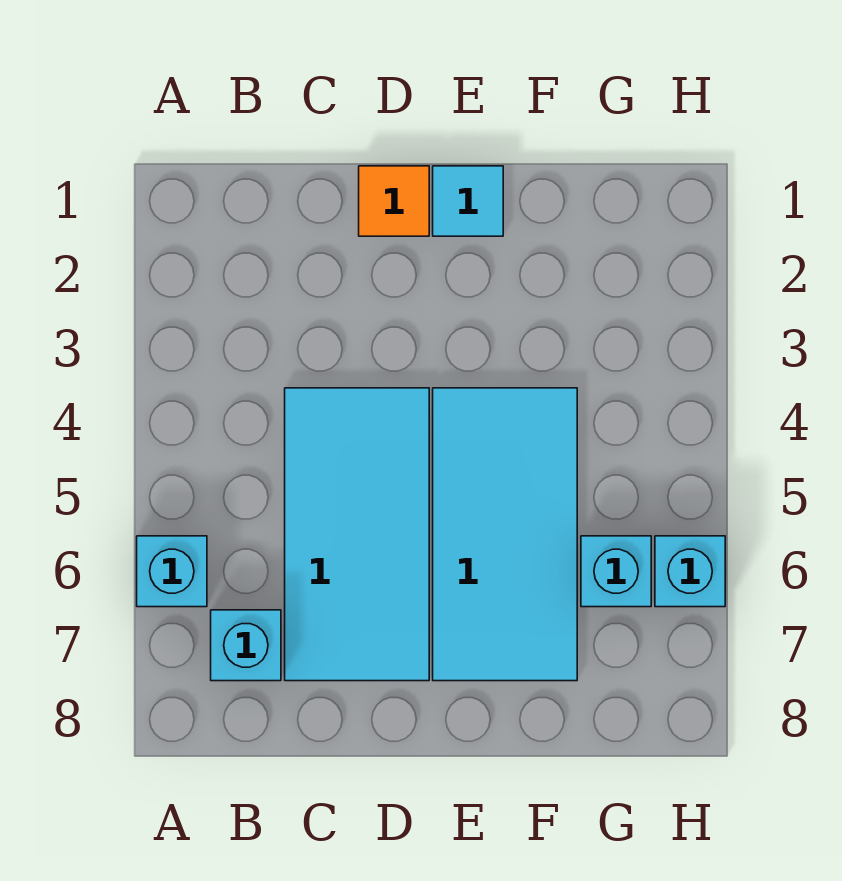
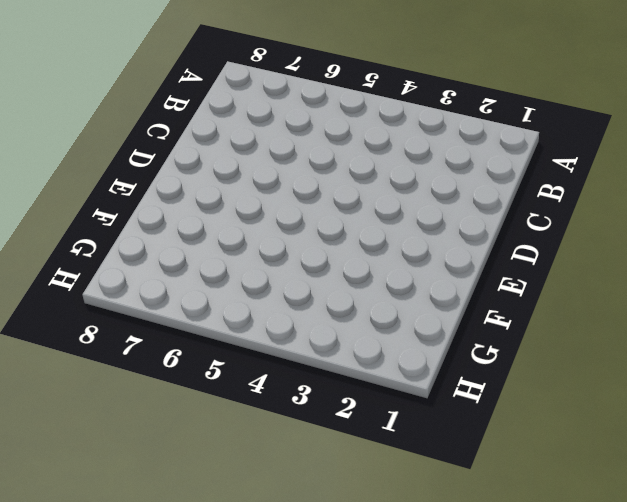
none -> cyan brick A6 level 1
none -> cyan brick B7 level 1

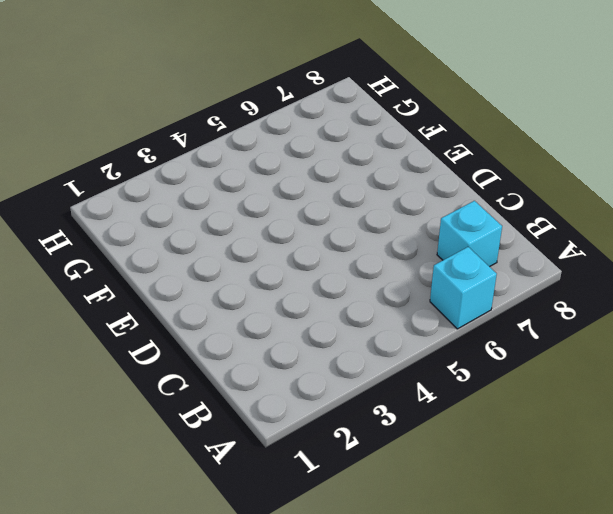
none -> cyan tile C4:D7 level 1
none -> orange tile D1 level 1

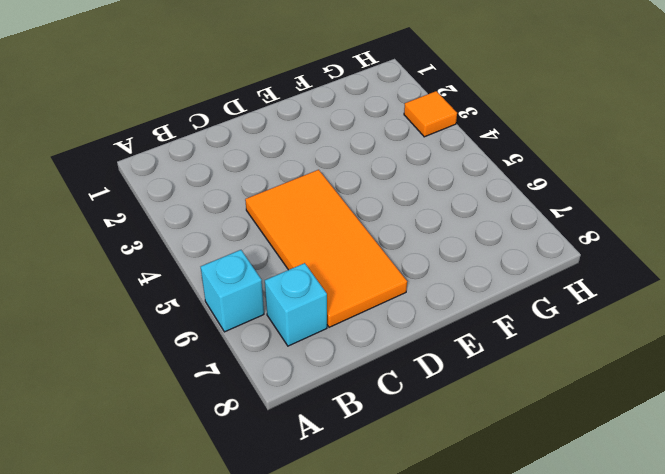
orange tile C4:D7 level 1 -> cyan tile C4:D7 level 1
orange tile H3 level 1 -> orange tile D1 level 1
none -> cyan tile E1 level 1
none -> cyan tile E4:F7 level 1

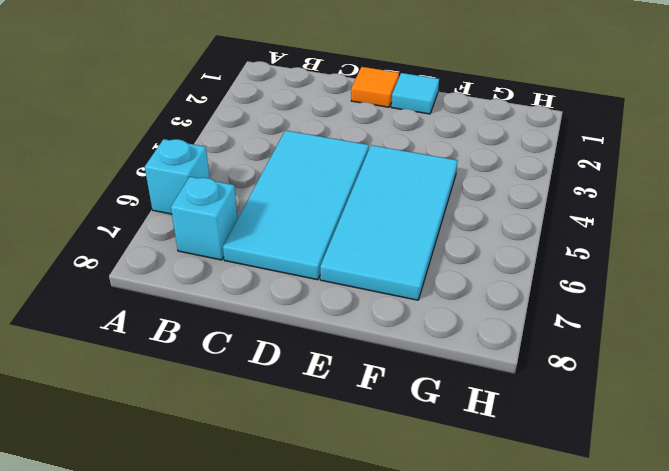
none -> cyan brick G6 level 1
none -> cyan brick H6 level 1

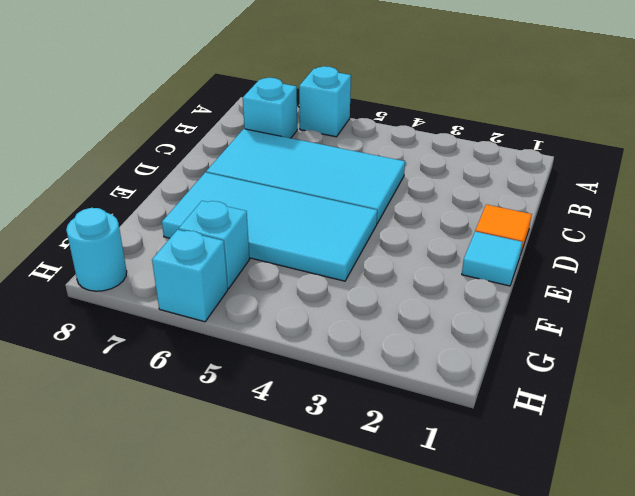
cyan round brick H8 level 1 -> none

